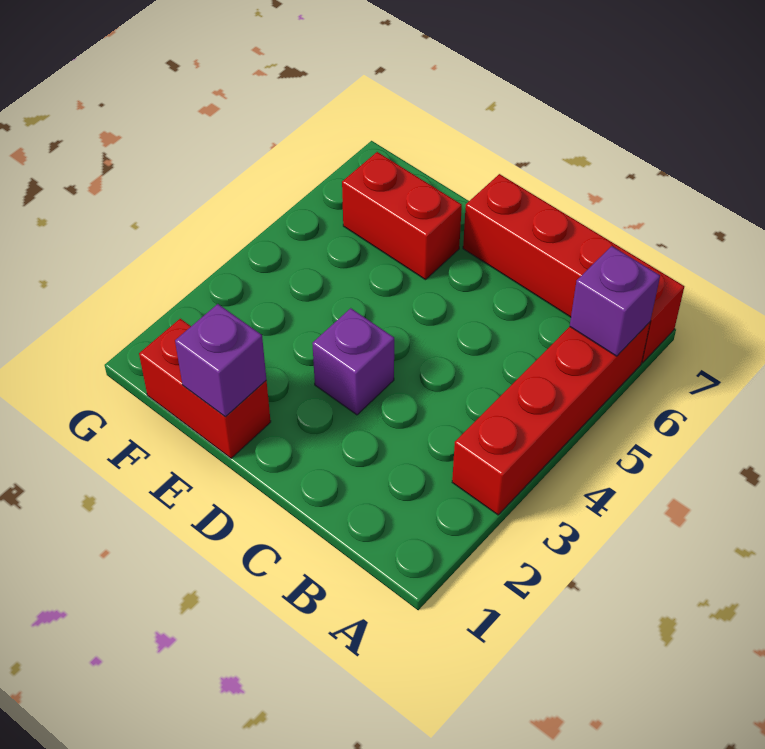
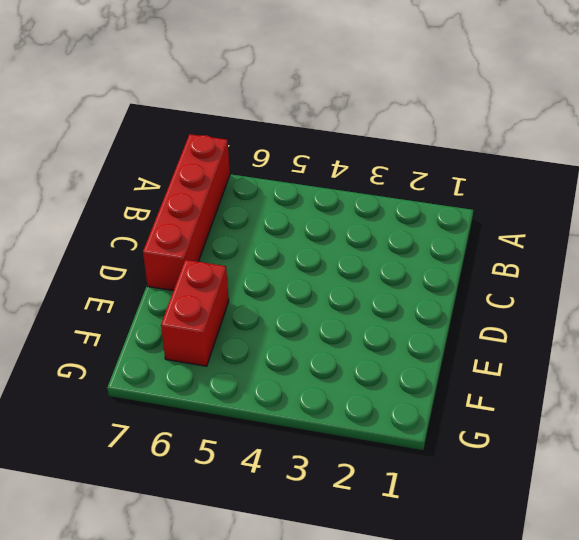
none -> red brick A3:A6 level 1
none -> purple brick D3 level 1

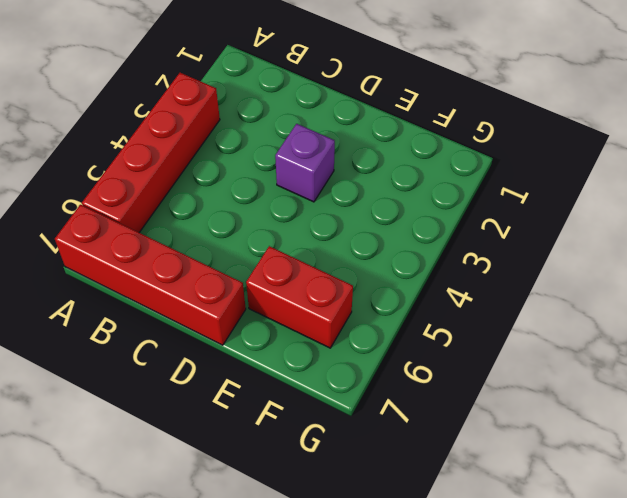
none -> red brick E1:F1 level 1
none -> purple brick A6 level 2

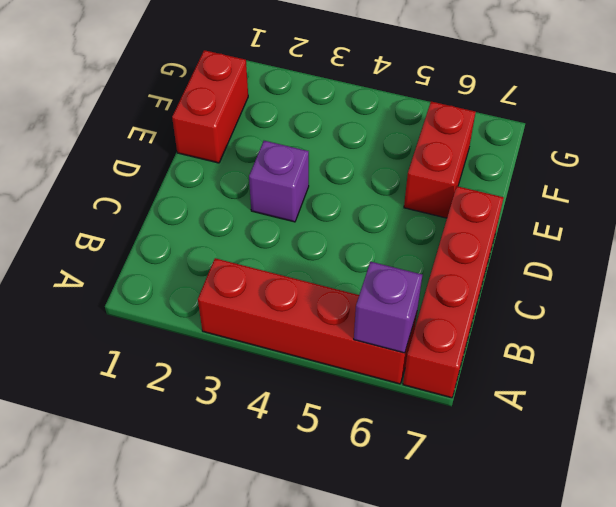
none -> purple brick E1 level 2

